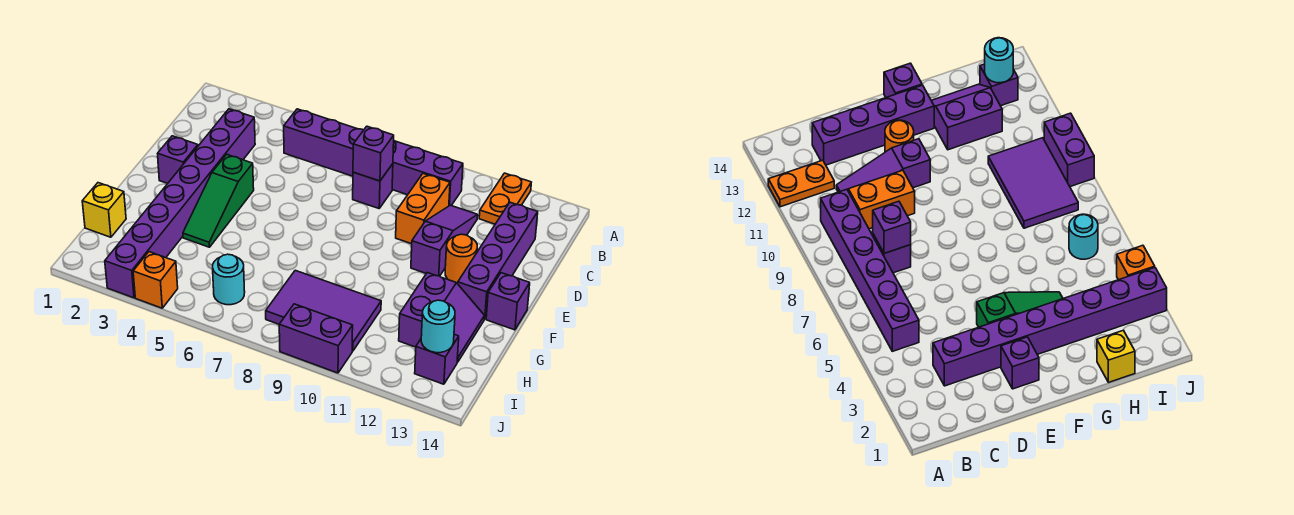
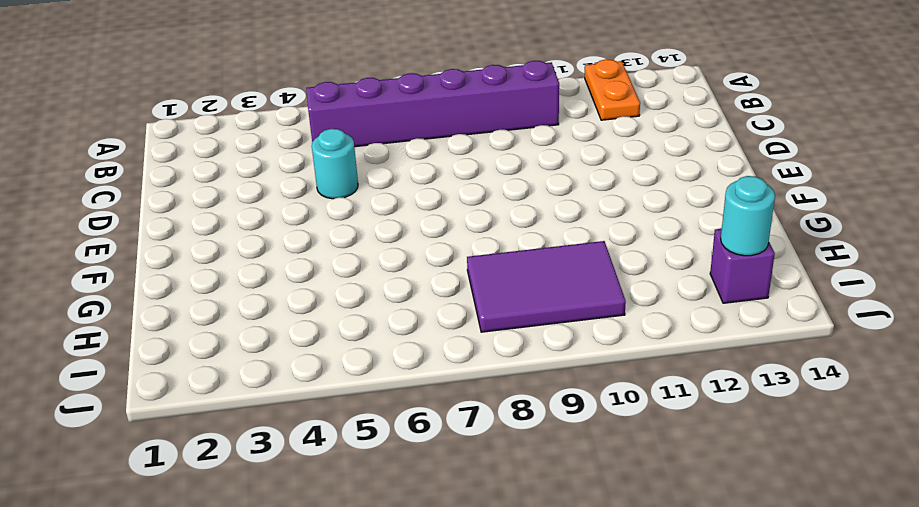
cyan round brick D5 level 1 -> cyan round brick I6 level 1
none -> purple brick C3:J3 level 1
none -> purple brick C8 level 1
none -> orange brick C10:D10 level 1

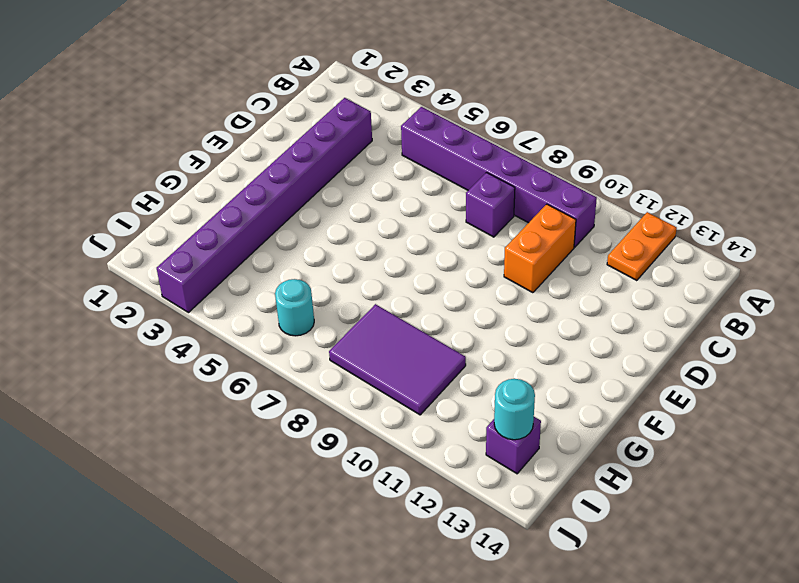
none -> purple slope C11:E11 level 1 top E
none -> purple brick C13:F13 level 1
none -> purple brick E2 level 1

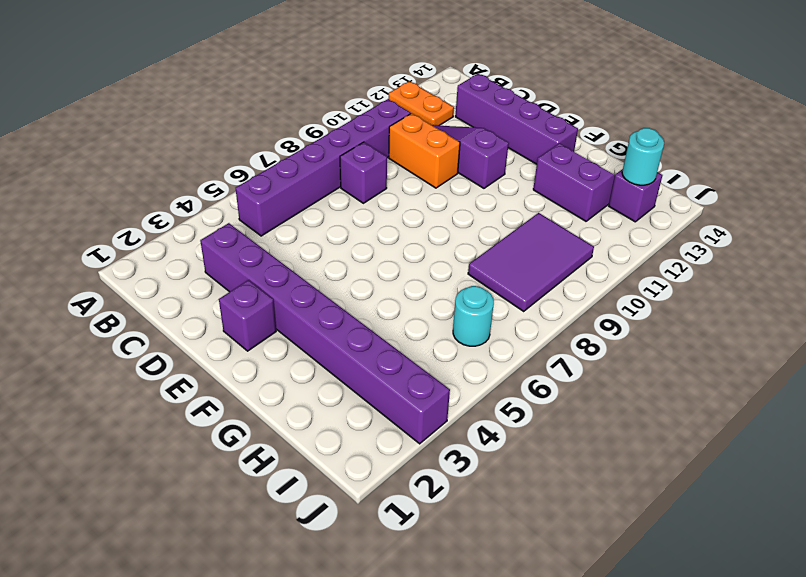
none -> green slope E4:G4 level 1 top E
none -> orange round brick E12 level 1
none -> purple brick F14 level 1

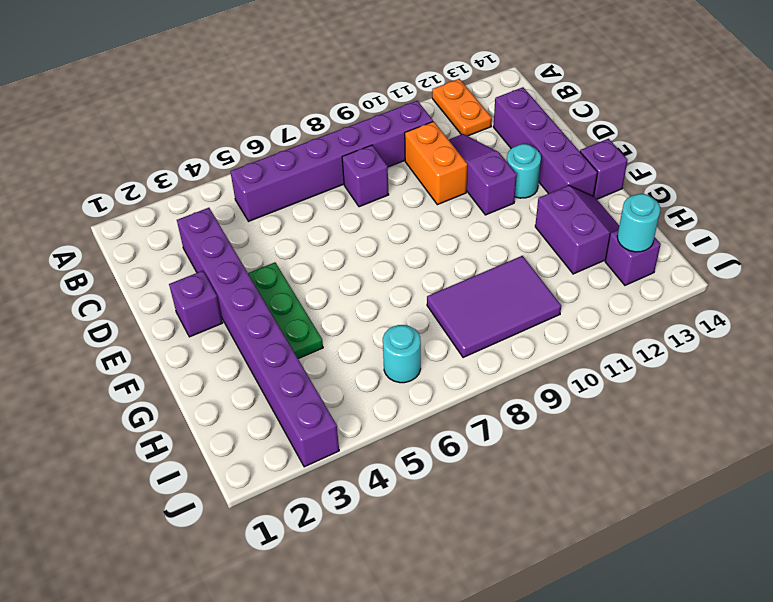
green plate E4:G4 level 1 -> green slope E4:G4 level 1 top E
cyan round brick E12 level 1 -> orange round brick E12 level 1
none -> yellow brick H1 level 1
none -> orange brick J4 level 1
none -> purple brick J9:J10 level 1

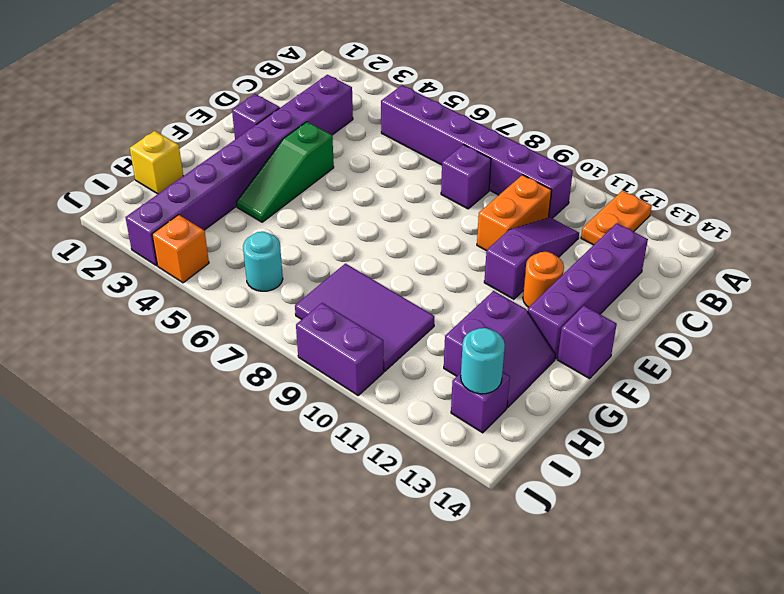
none -> purple brick C8 level 2

